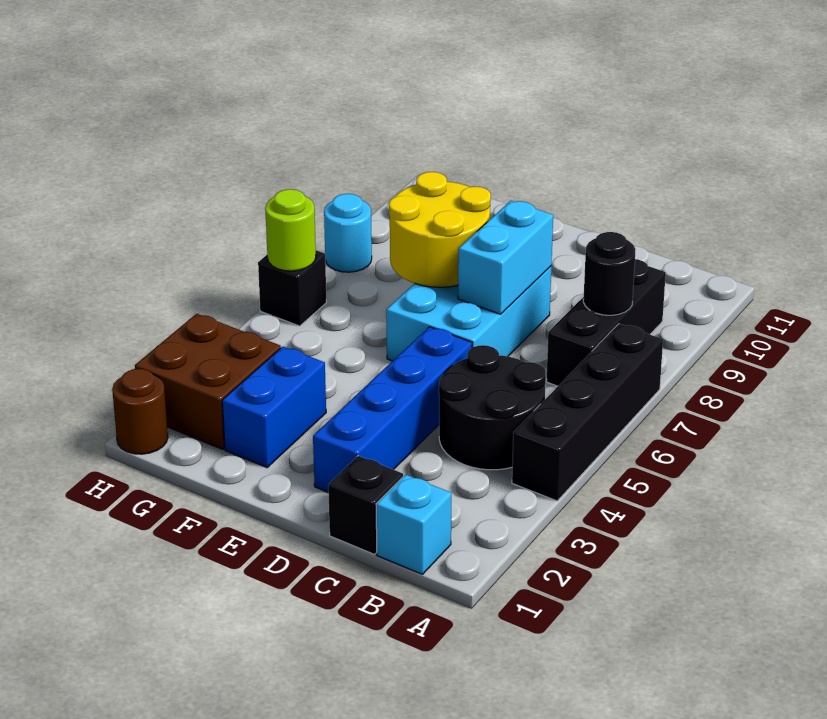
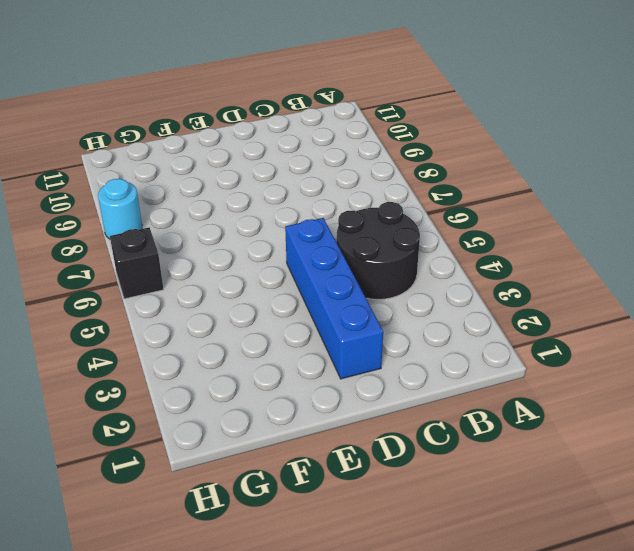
none -> black brick A4:A7 level 1
none -> cyan brick B1 level 1
none -> black brick B7:B9 level 1

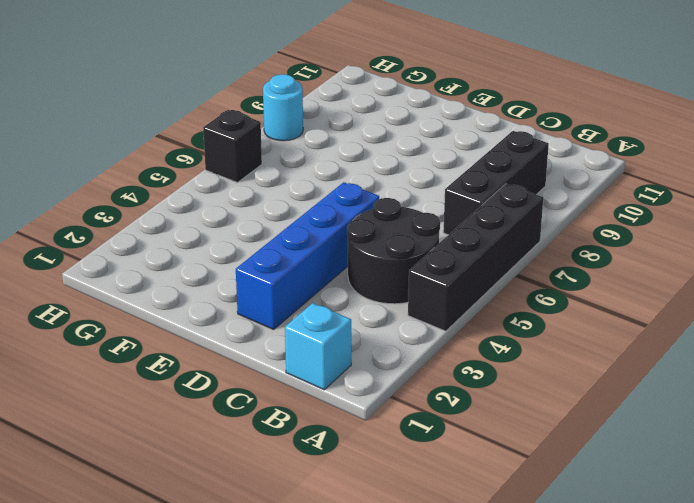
none -> black brick C1 level 1
none -> cyan brick D6:E8 level 1
none -> blue brick F2:F3 level 1

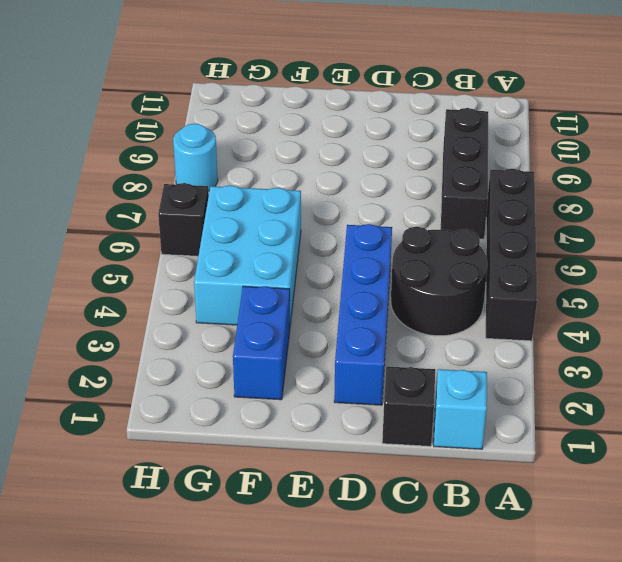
cyan brick F4:G6 level 1 -> cyan brick D6:E8 level 1
none -> brown brick G2:H3 level 1
none -> brown round brick H1 level 1
none -> black round brick B8 level 2

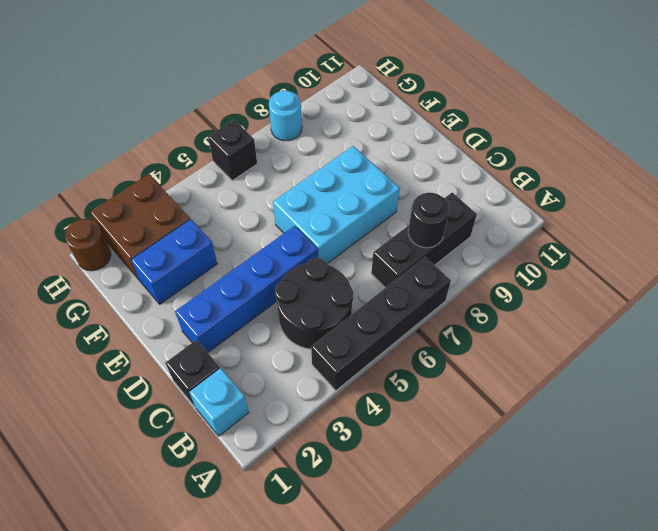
none -> cyan brick D7:D8 level 2
none -> yellow round brick E7:F8 level 2
none -> lime round brick H6 level 2

